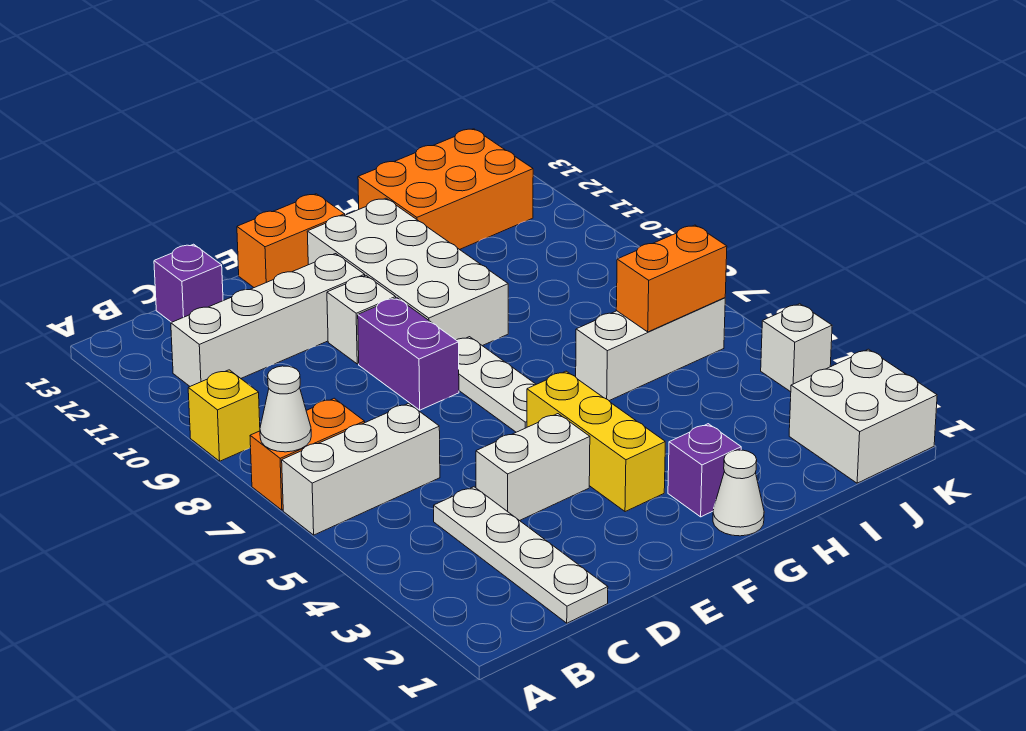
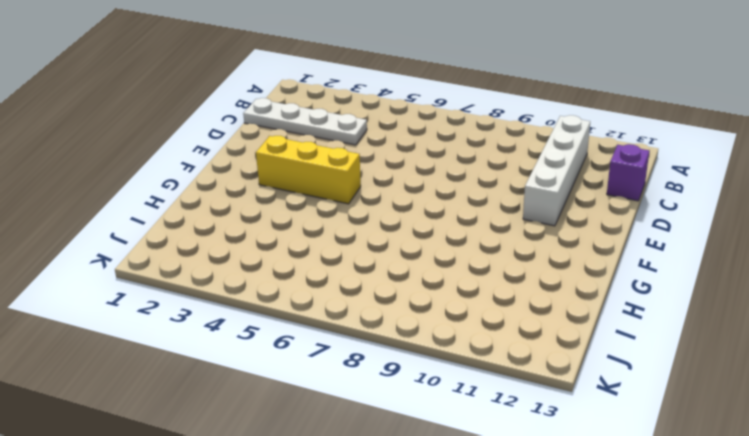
none -> white brick A6:C6 level 1
none -> orange brick A7:B7 level 1
none -> yellow brick A9 level 1

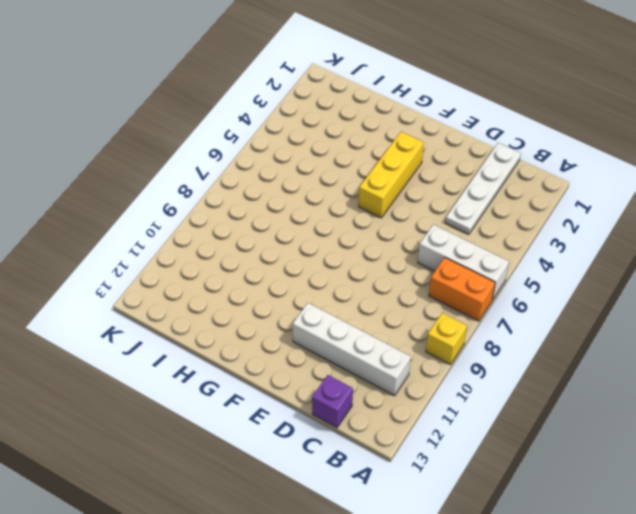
none -> white brick D4:E4 level 1
none -> purple brick E8:E9 level 1
none -> white brick E10 level 1

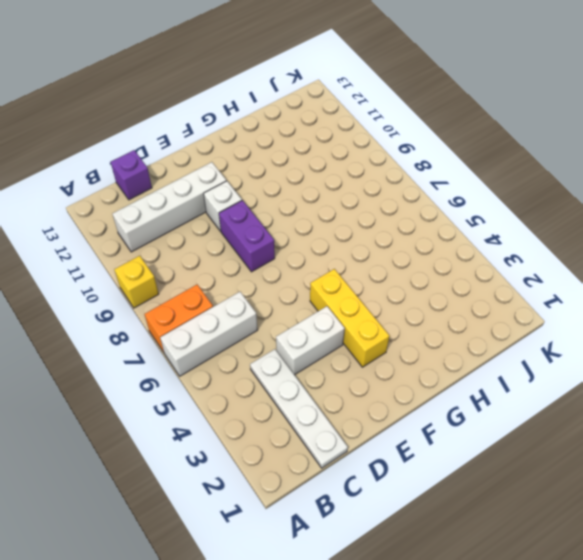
none -> orange brick E13:F13 level 1
none -> white plate F6:F8 level 1
none -> white brick F9:G12 level 1

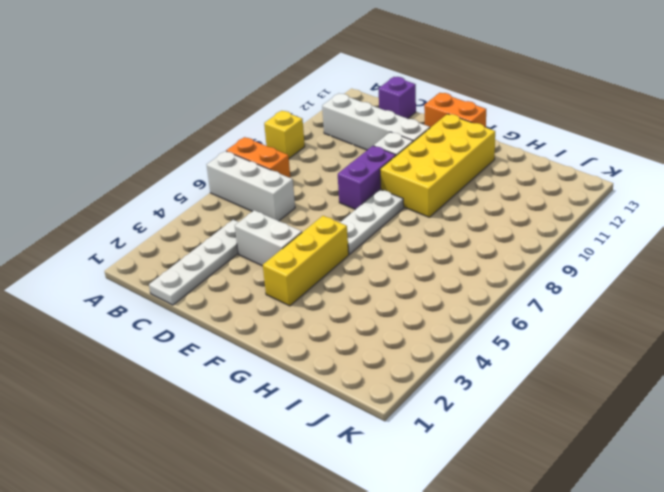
yellow brick F9:G12 level 1 -> white brick F9:G12 level 1
none -> white cone G1 level 1
none -> purple brick G2 level 1
none -> white brick H6:J6 level 1

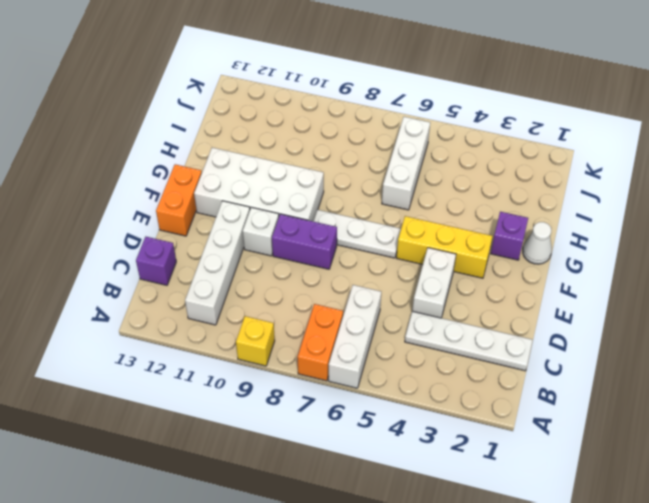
none -> orange brick H12:J13 level 1
none -> white brick J1:K2 level 1
none -> white brick K4 level 1

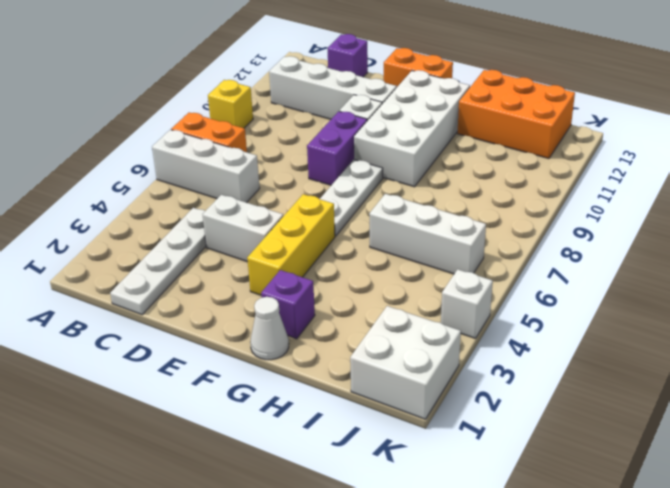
none -> white cone A7 level 2
none -> orange brick I6:J6 level 2

